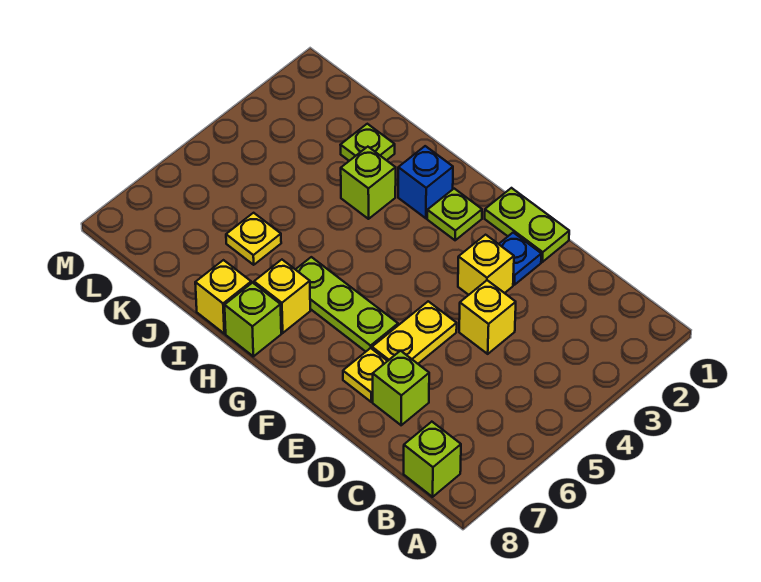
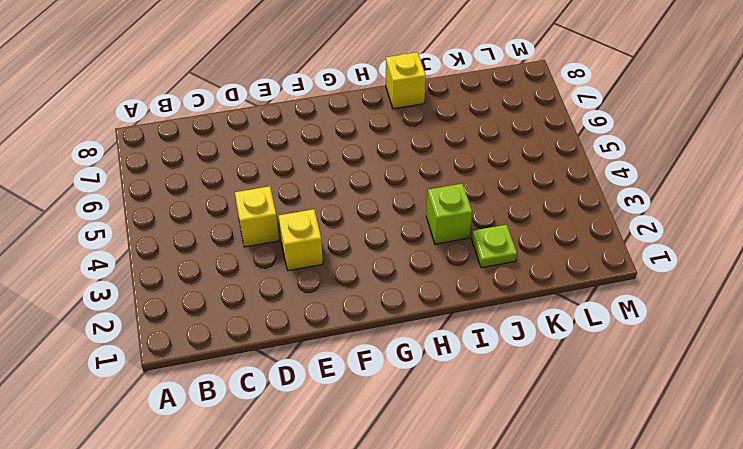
none -> lime brick B8 level 1
none -> lime brick D7 level 1
none -> lime plate E1:F1 level 1

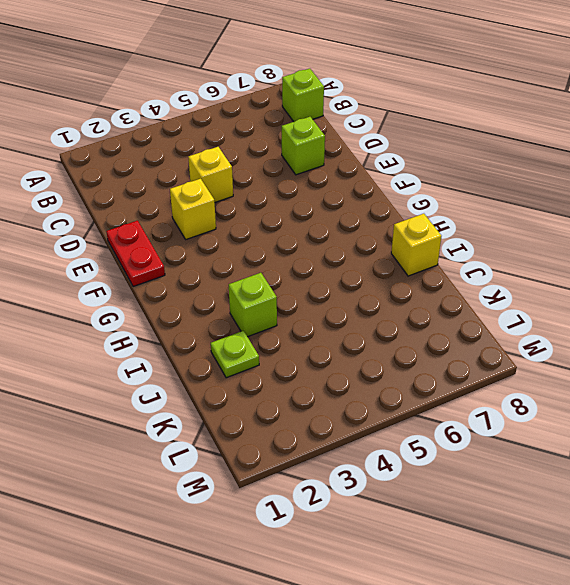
red plate E1:F1 level 1 -> lime plate E1:F1 level 1
none -> blue plate E2 level 1
none -> yellow plate E5:E6 level 1
none -> yellow plate E7 level 1

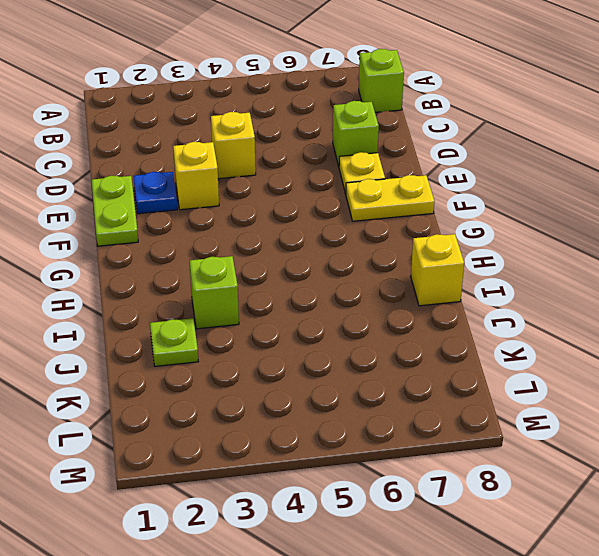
yellow plate F7:F8 level 1 -> yellow plate E5:E6 level 1
none -> lime plate F6:H6 level 1
none -> lime plate G2 level 1
none -> blue brick H2 level 1

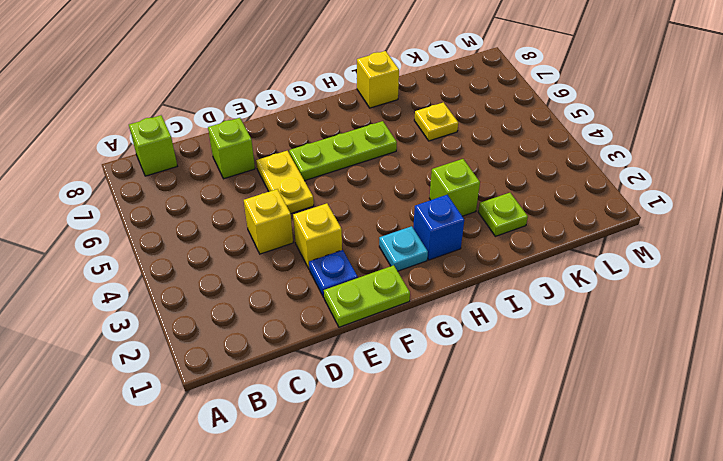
cyan plate G2 level 1 -> lime plate G2 level 1
none -> yellow plate E7 level 1
none -> yellow brick H7 level 1
none -> lime brick H8 level 1

